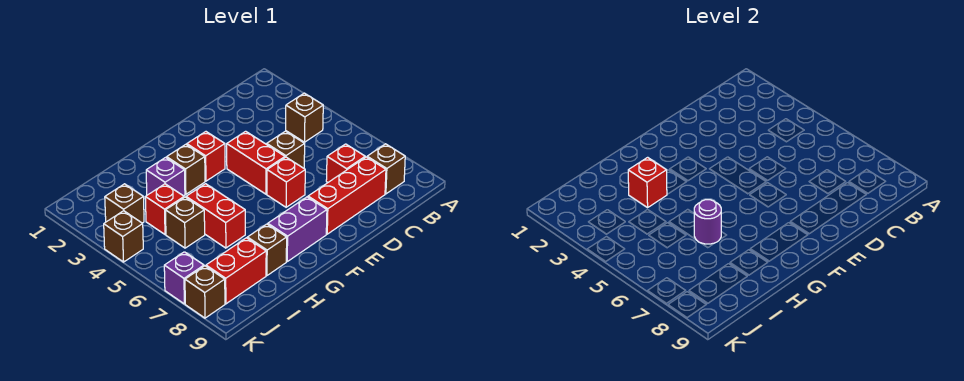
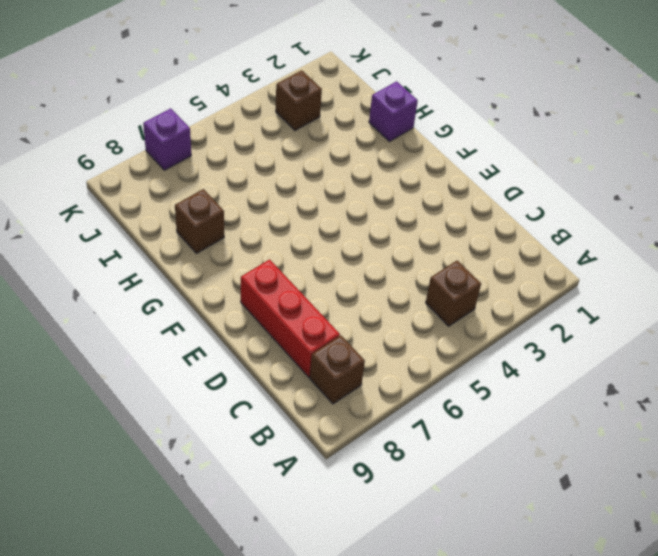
purple brick H1 level 1 -> purple brick H3 level 1
none -> red brick C7 level 1
none -> brown brick D5 level 1
none -> red brick E4:E5 level 1

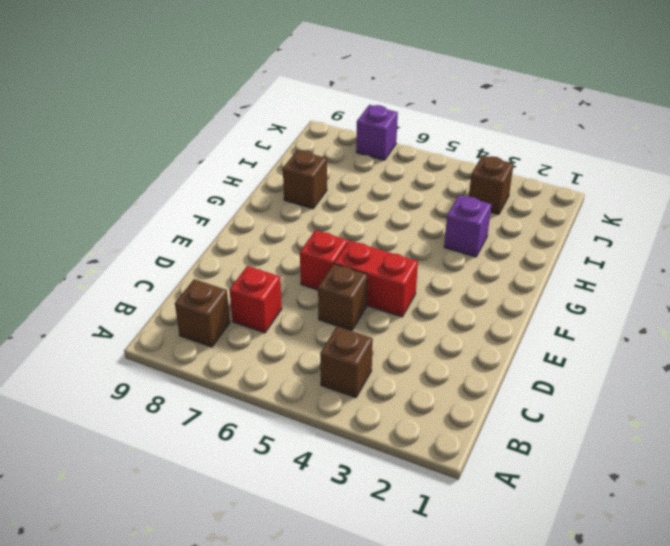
none -> red brick C8:E8 level 1
none -> red brick F3 level 1
none -> purple brick F8:G8 level 1

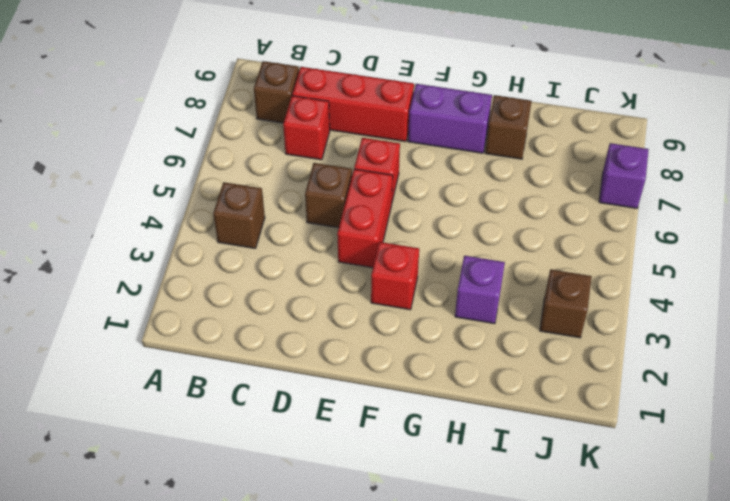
none -> brown brick G3 level 1
none -> red brick H5:H6 level 1
none -> red brick I4 level 1

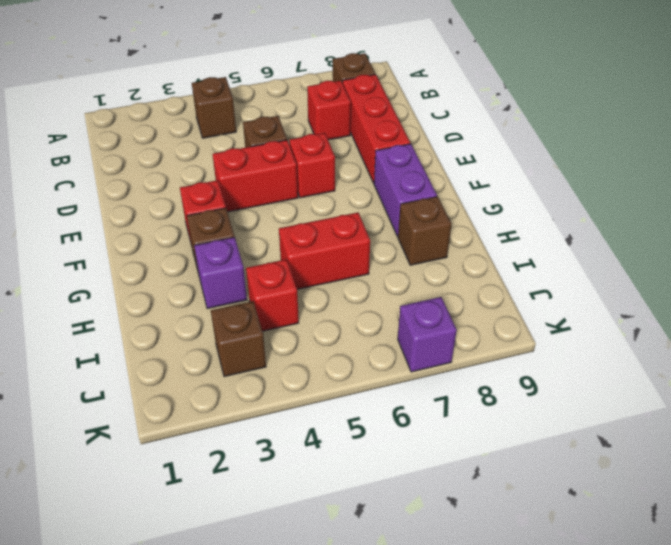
none -> brown brick I5 level 1
none -> red brick I8:J8 level 1
none -> brown brick K4 level 1

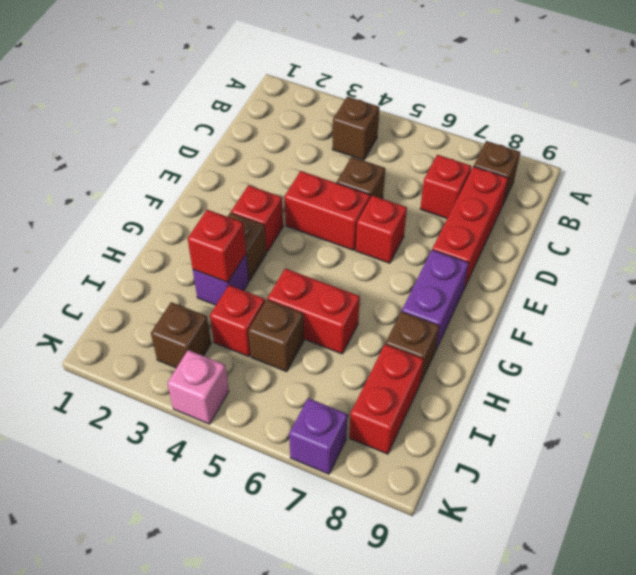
pink brick K4 level 1 -> brown brick K4 level 1
none -> brown brick K8 level 1
none -> purple round brick H6 level 2

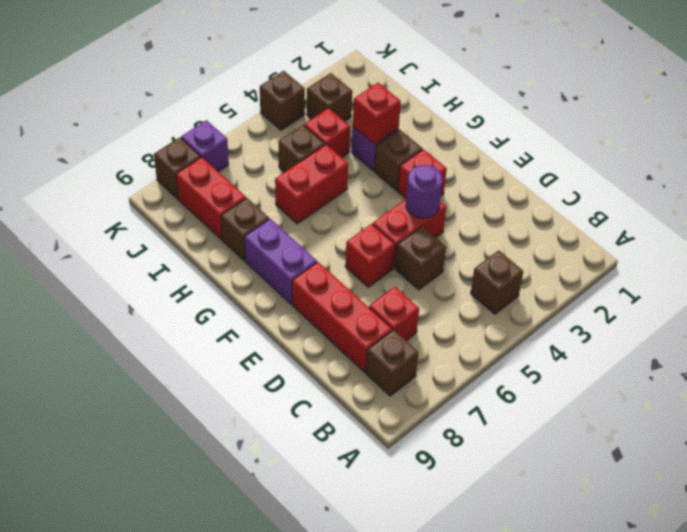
purple round brick E4 level 2 -> purple round brick H6 level 2

